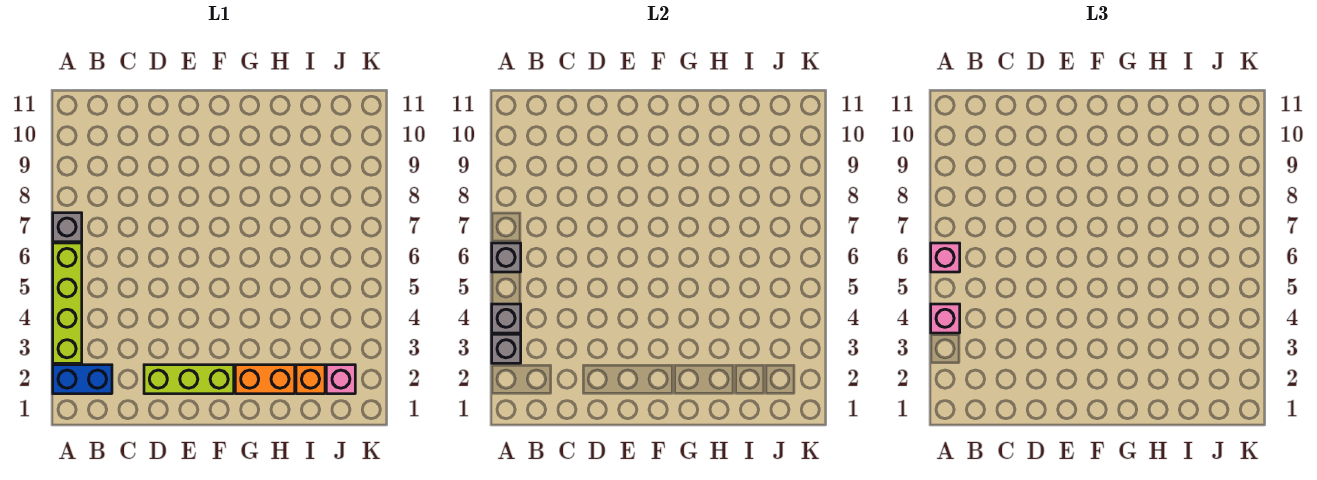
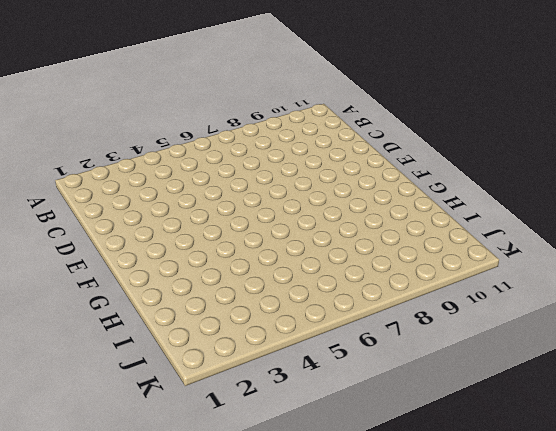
none -> blue brick A2:B2 level 1
none -> lime brick A3:A6 level 1
none -> grey brick A7 level 1

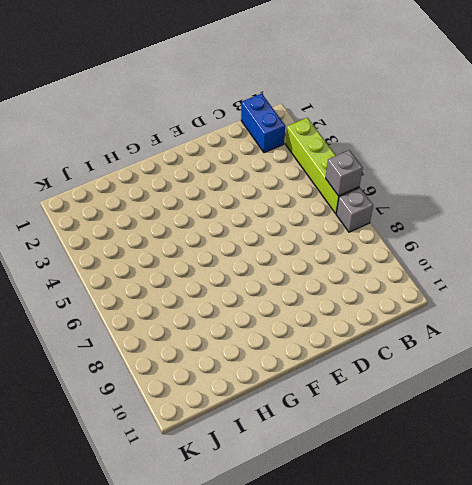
blue brick B1:B2 level 1 -> blue brick A2:B2 level 1
none -> lime brick D2:F2 level 1
none -> orange brick G2:H2 level 1
none -> orange brick I2 level 1

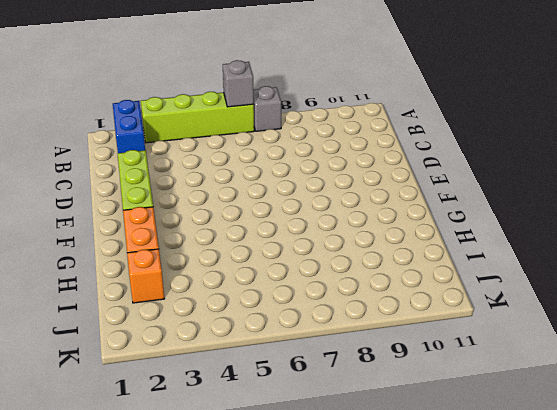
none -> pink brick J2 level 1
none -> grey brick A3 level 2
none -> grey brick A4 level 2

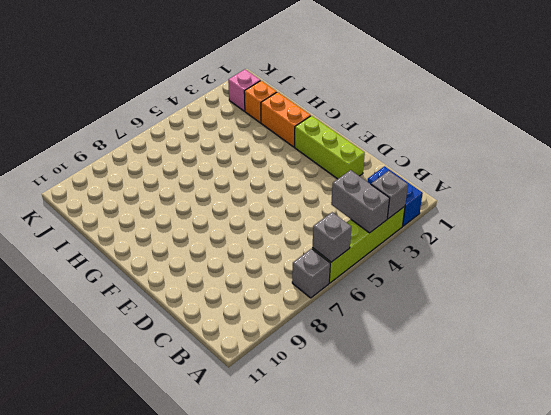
grey brick A4:B4 level 2 -> grey brick A4 level 2
none -> pink brick A4 level 3
none -> pink brick A6 level 3

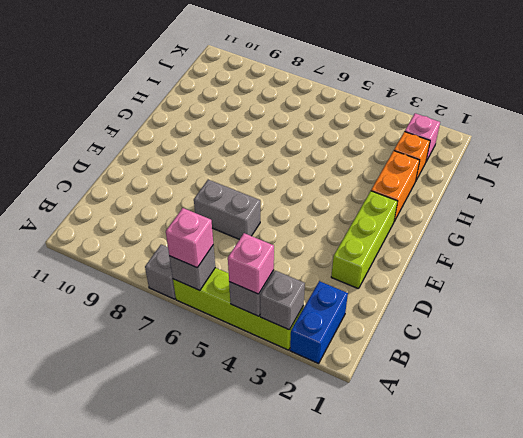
grey brick D6:D7 level 1 -> none

